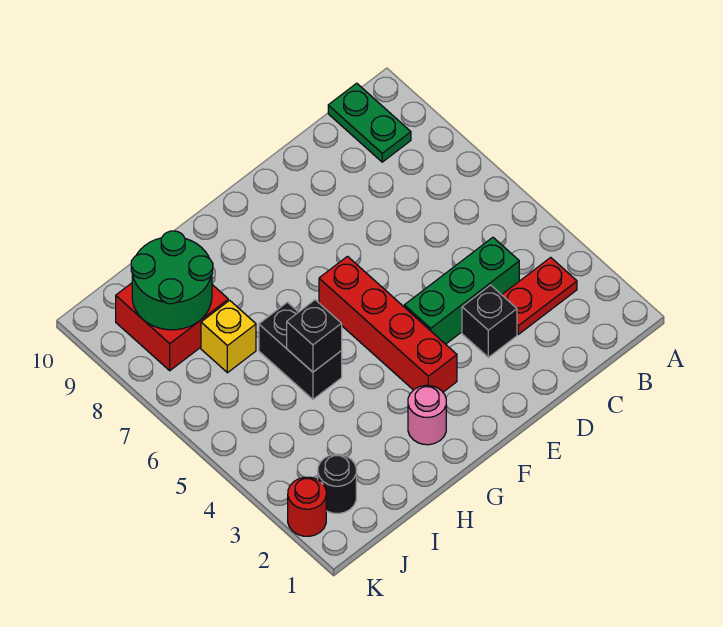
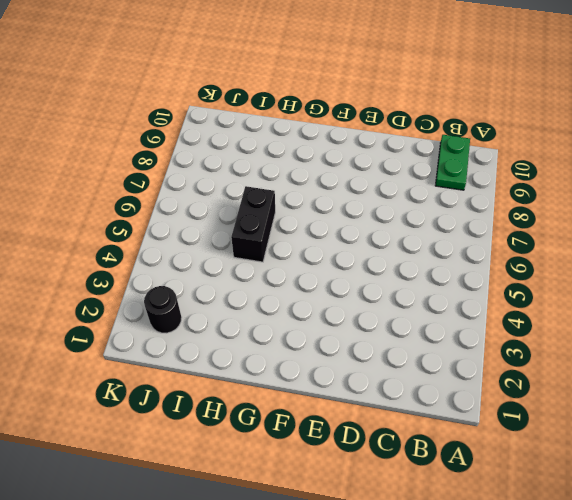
none -> red plate B3:C3 level 1
none -> green brick C4:E4 level 1
none -> black brick D3 level 1

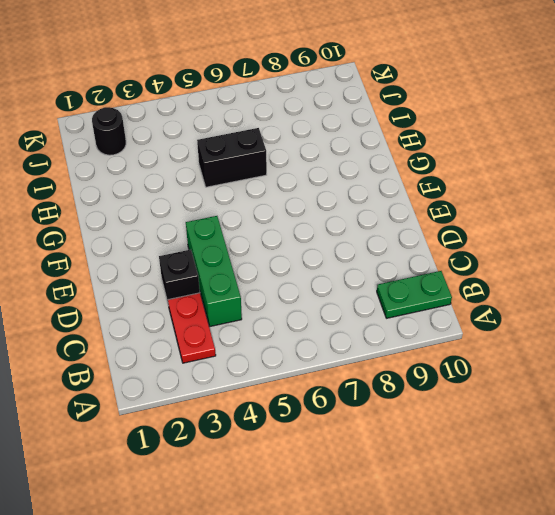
none -> red brick F3:F6 level 1
none -> pink round brick G2 level 1
none -> yellow brick I7 level 1

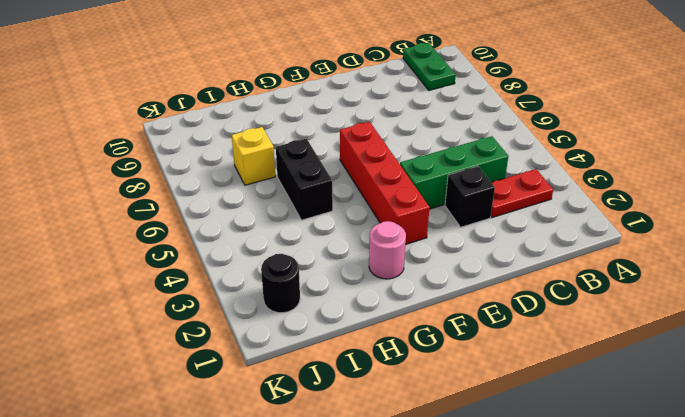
none -> red brick I8:J9 level 1
none -> red round brick K2 level 1
none -> black brick H5 level 2

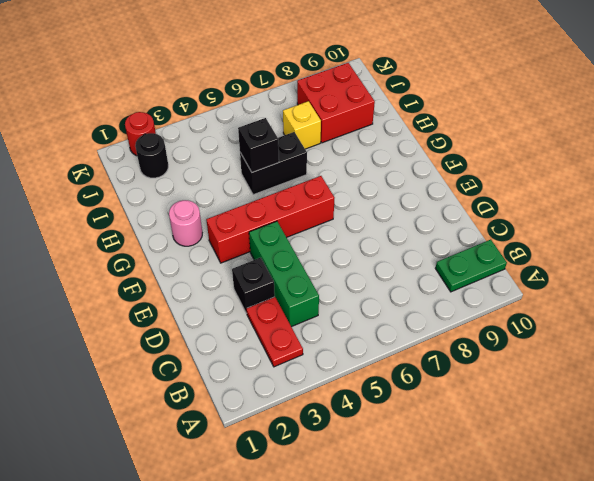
none -> green round brick I8:J9 level 2

